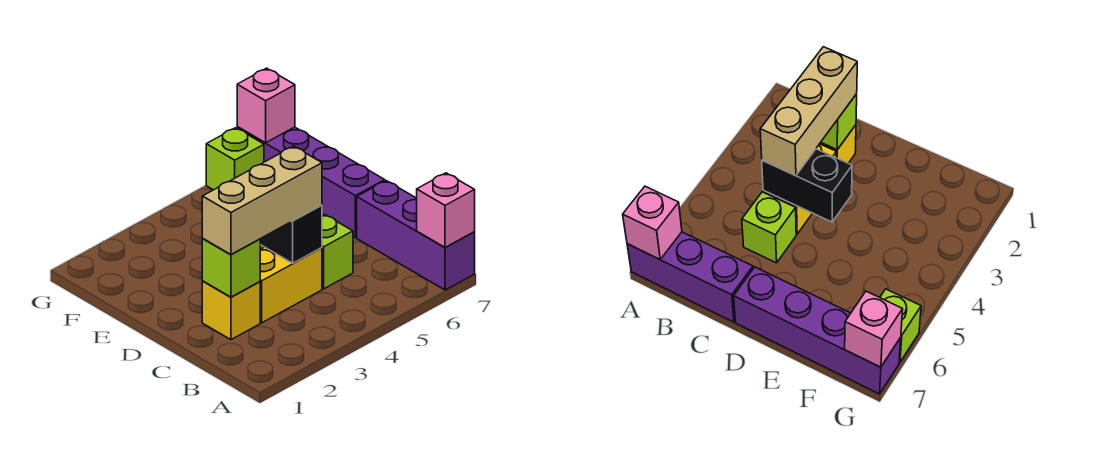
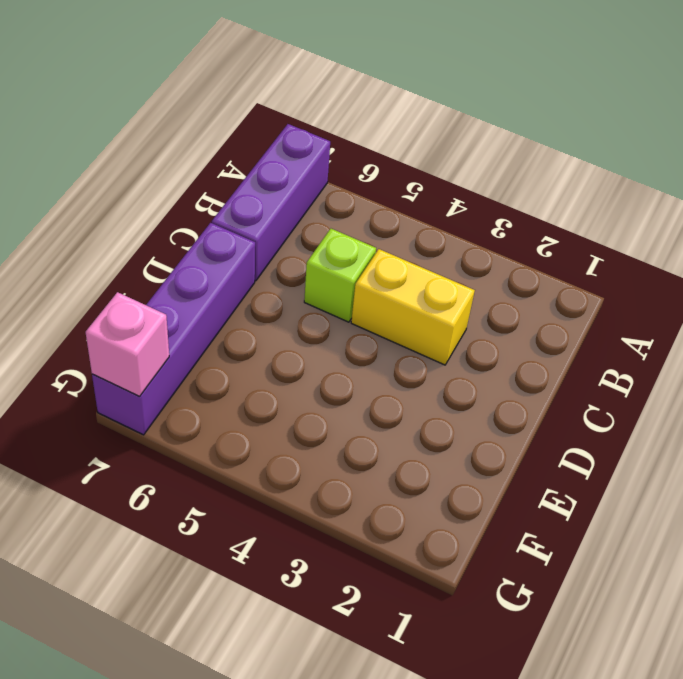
none -> yellow brick C2 level 1
none -> lime brick G6 level 1

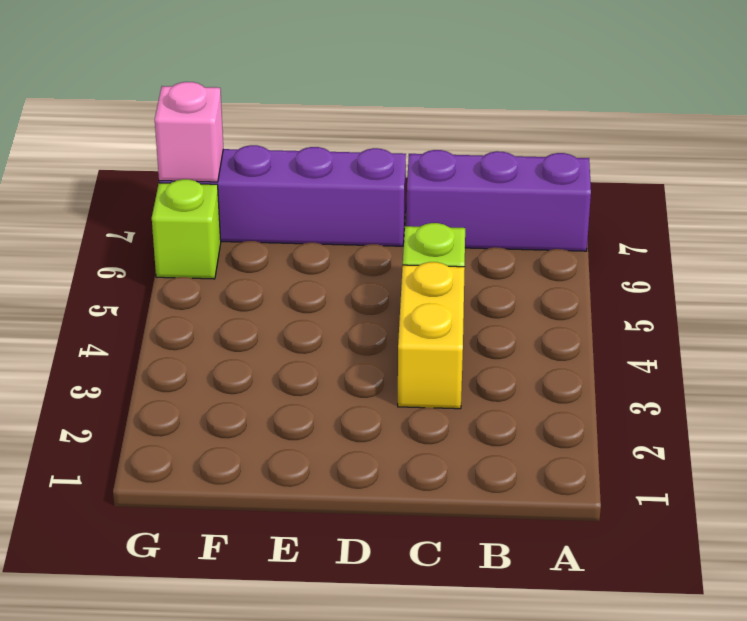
none -> yellow brick C2 level 1
none -> pink brick A7 level 2

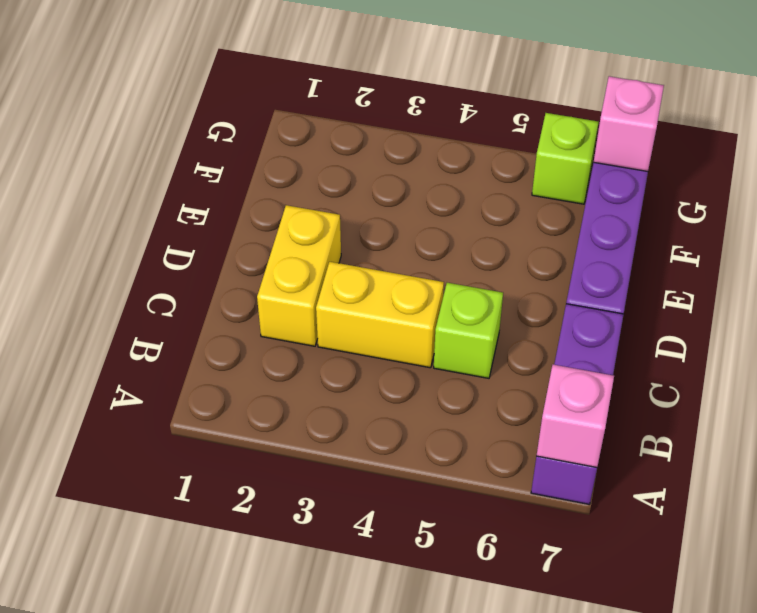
yellow brick C2:D2 level 1 -> yellow brick C2 level 1
none -> lime brick C2 level 2
none -> black brick C4:D4 level 2

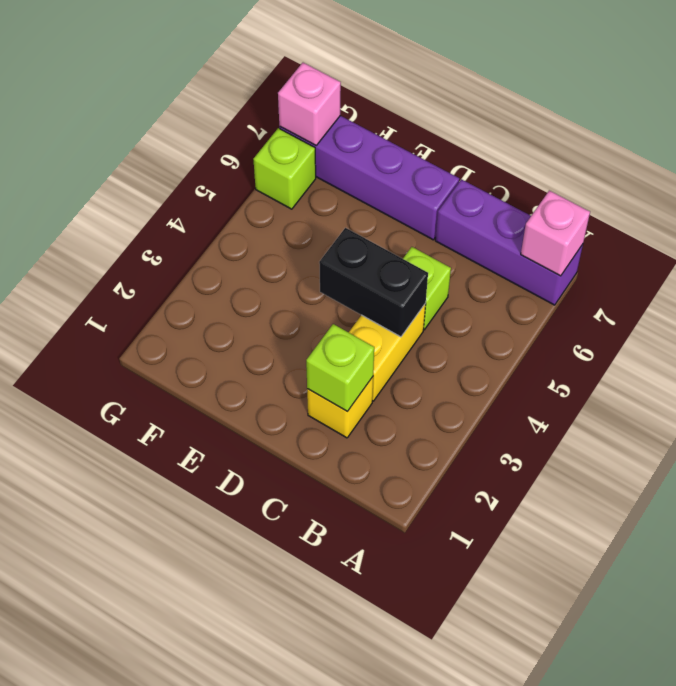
none -> tan brick C2:C4 level 3

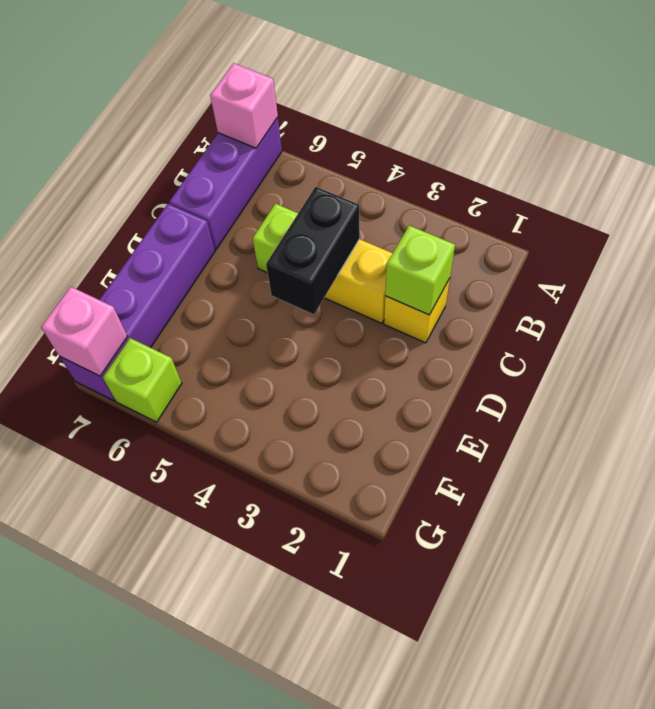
none -> tan brick C2:C4 level 3

